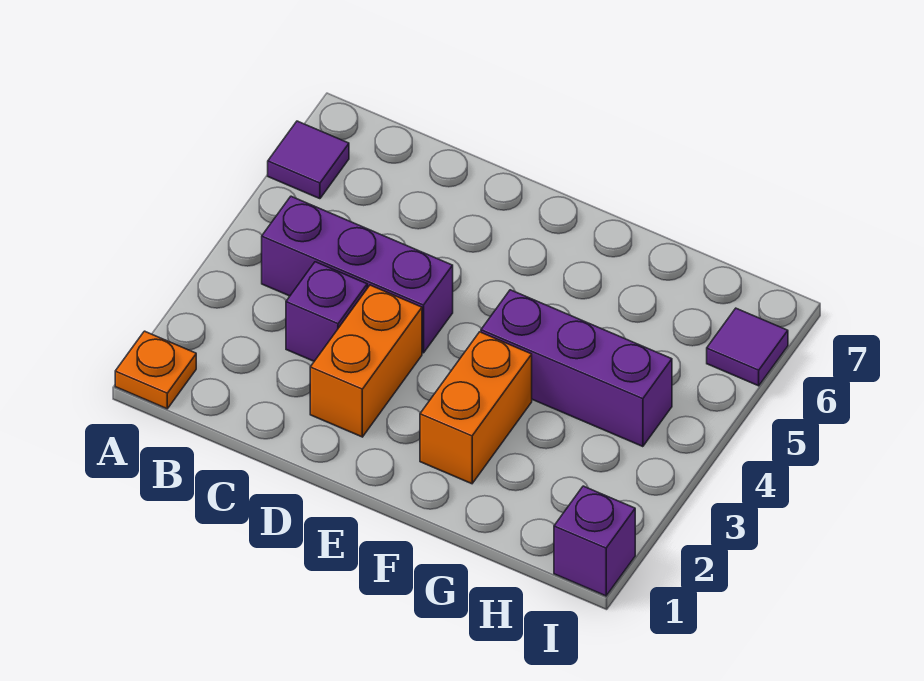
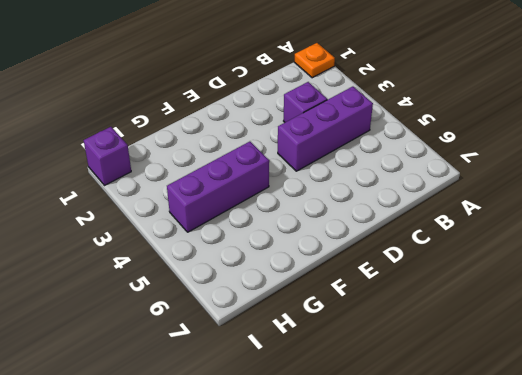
none -> purple tile A6 level 1
none -> orange brick D2:D3 level 1

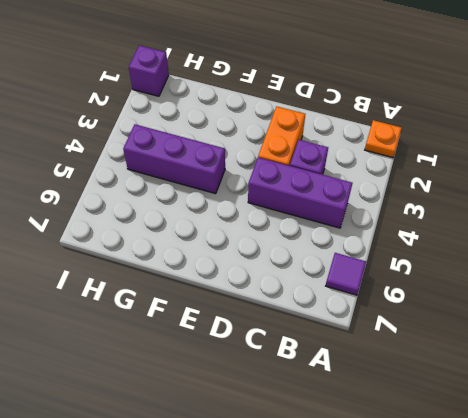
none -> orange brick F2:F3 level 1
none -> purple tile I6 level 1

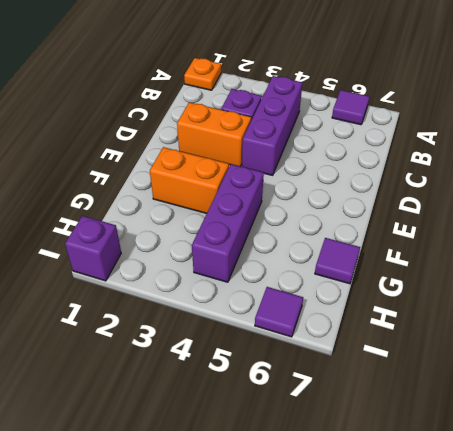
purple tile G7 level 1 -> none

